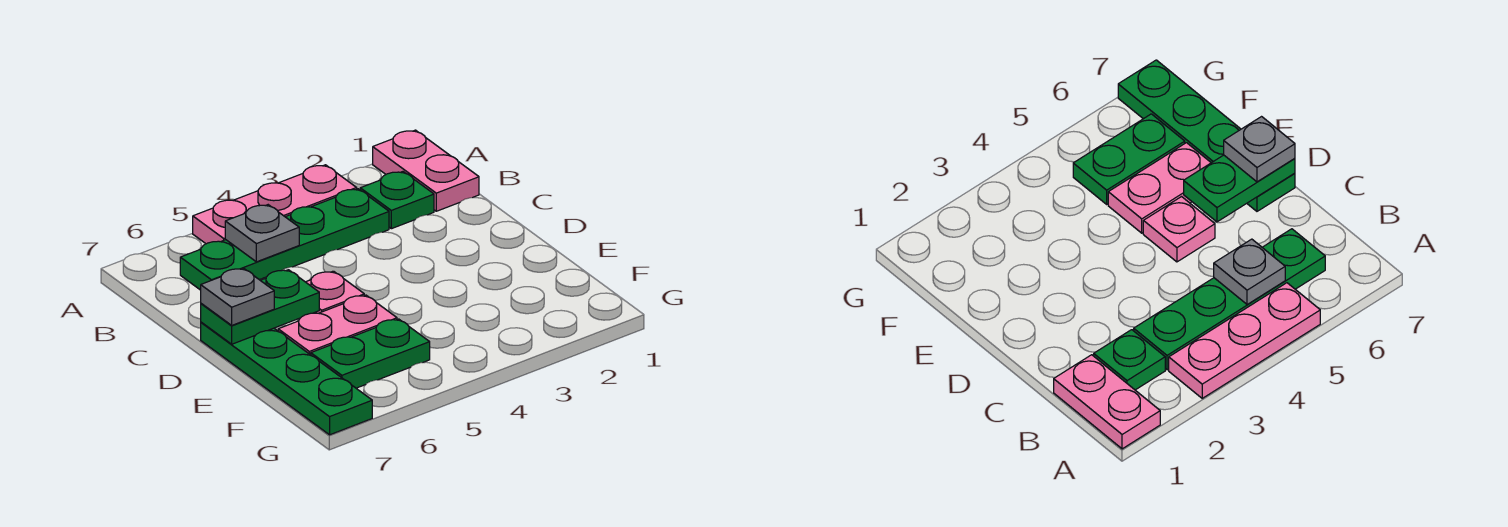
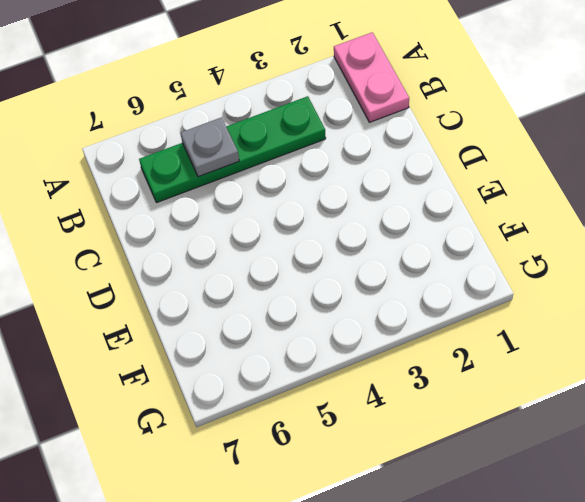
none -> pink plate A3:A5 level 1
none -> green plate B2 level 1

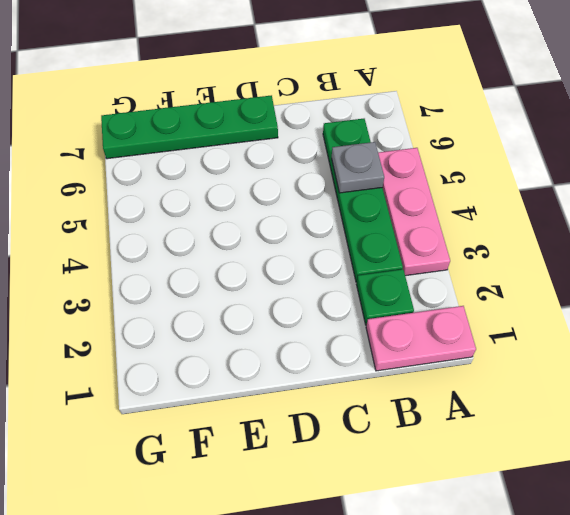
none -> pink plate D5 level 1
none -> pink plate E5:E6 level 1

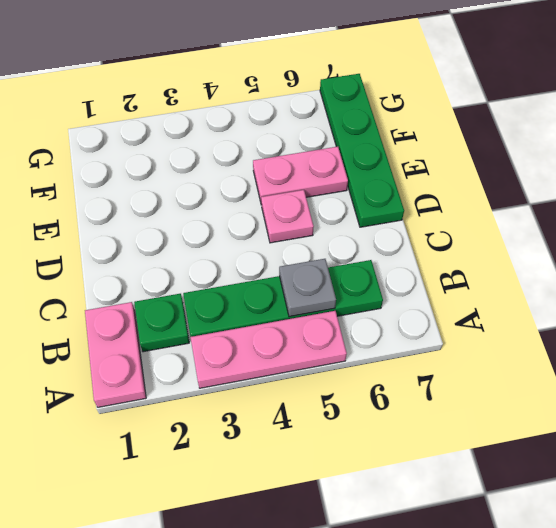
none -> green plate F5:F6 level 1
none -> green plate D6:D7 level 2

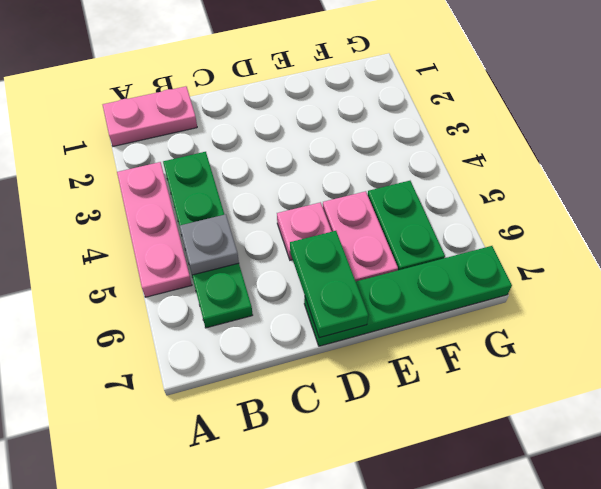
none -> green plate B2 level 1
none -> grey plate D7 level 3

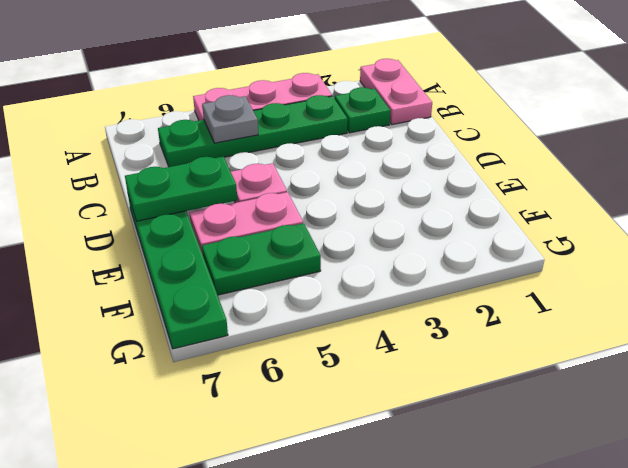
none -> grey plate D7 level 3

